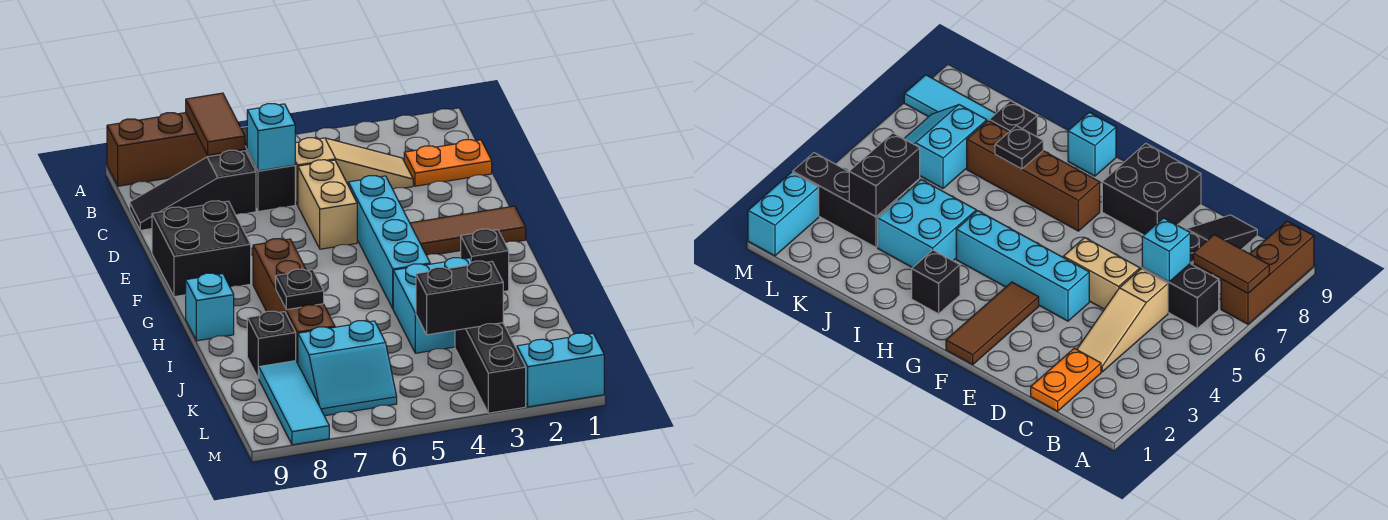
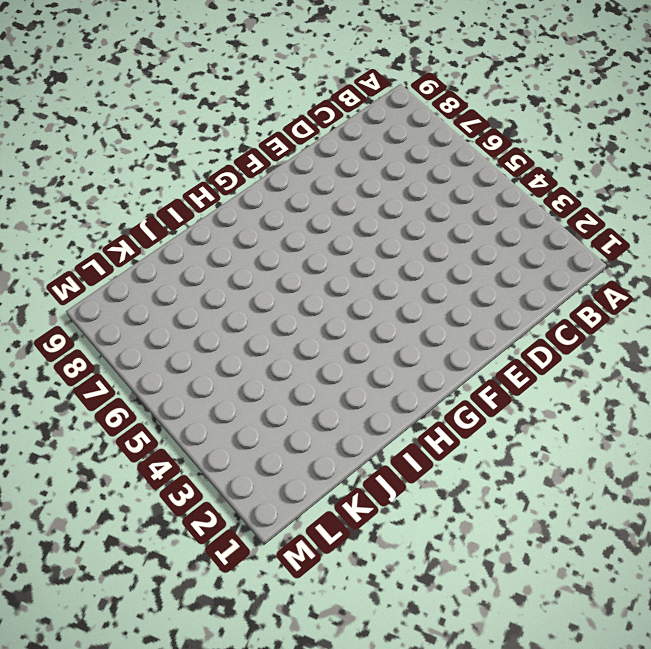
none -> brown brick A7:A9 level 1
none -> black brick B6:C6 level 1
none -> orange plate C1:C2 level 1

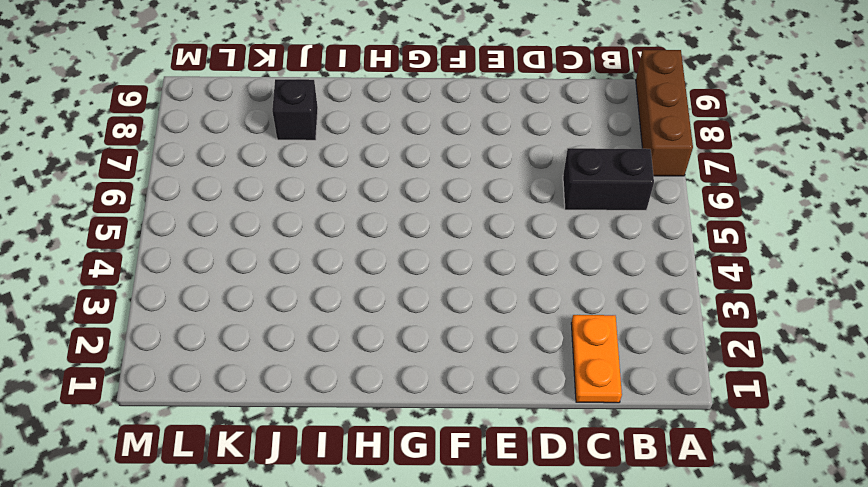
none -> tan slope C3:C5 level 1 top 5
none -> black slope C7:C9 level 1 top 7
none -> tan brick D5:E5 level 1

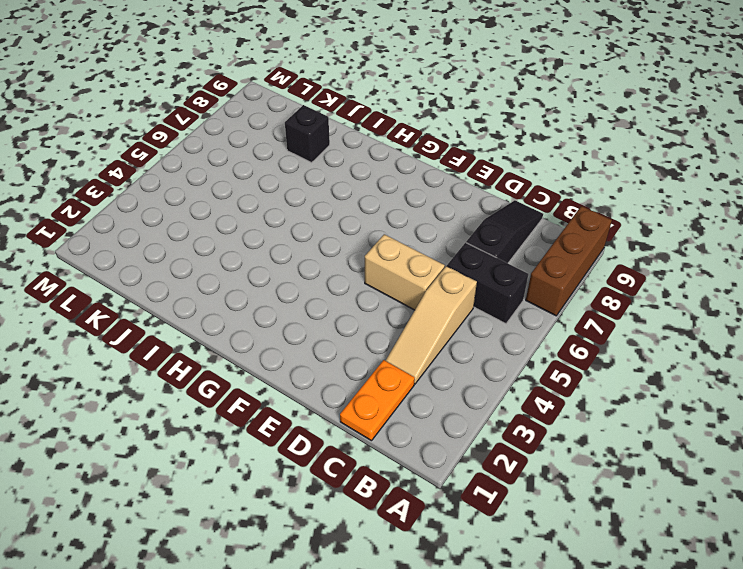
none -> cyan brick E4:H4 level 1
none -> black brick E8:F9 level 1
none -> brown tile F1:F3 level 1

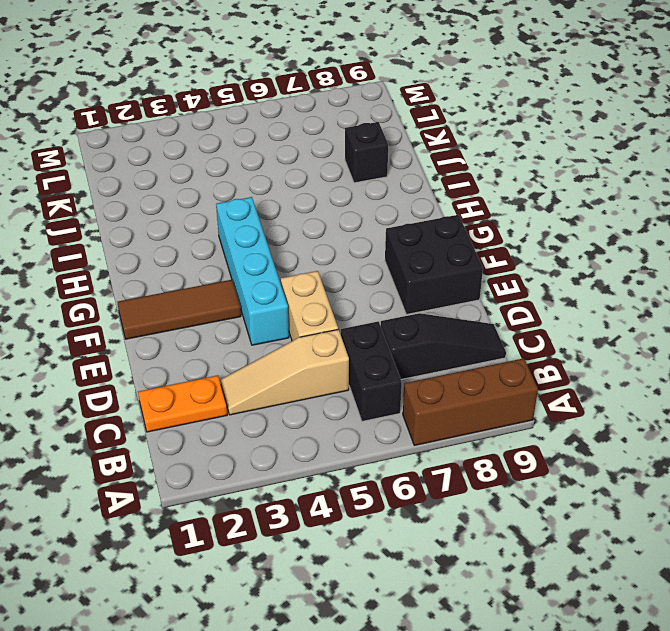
none -> brown brick G7:J7 level 1
none -> black brick H2 level 1
none -> cyan brick H9 level 1

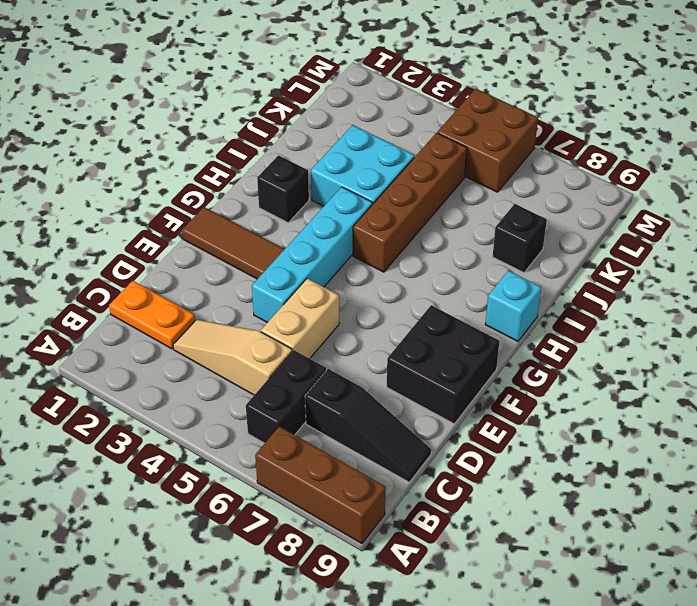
brown brick H5:K5 level 1 -> brown brick G7:J7 level 1
brown brick L5:M6 level 1 -> cyan slope K6:L7 level 1 top K
none -> black brick K3:M3 level 1
none -> cyan tile K8:M8 level 1
none -> cyan brick M1:M2 level 1

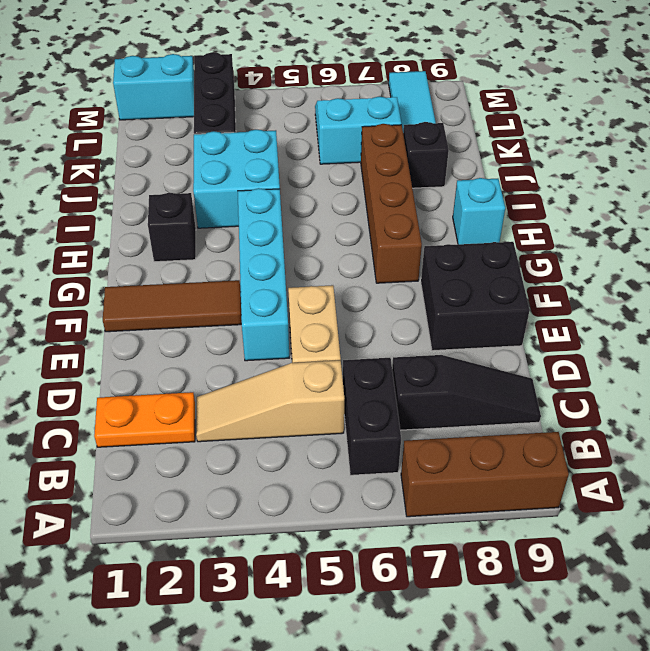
none -> brown tile A7:B7 level 2
none -> cyan brick C6 level 2
none -> black plate I7 level 2

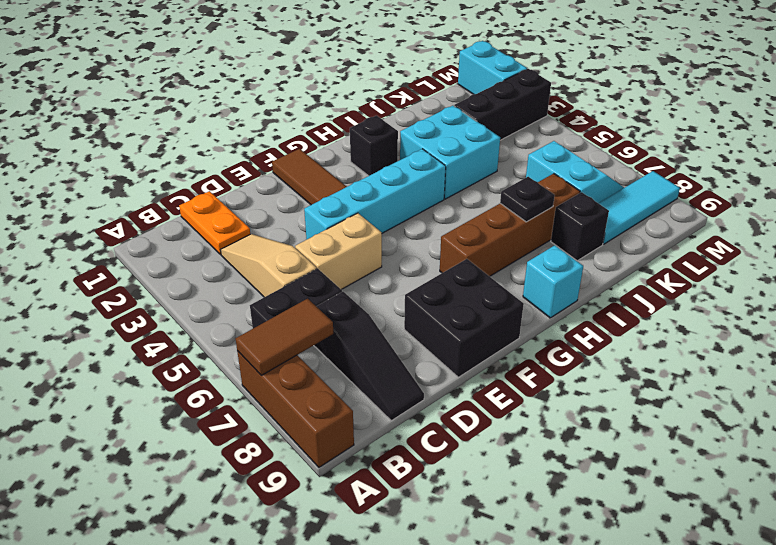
none -> cyan brick C6 level 2
none -> black brick K3:K4 level 2

